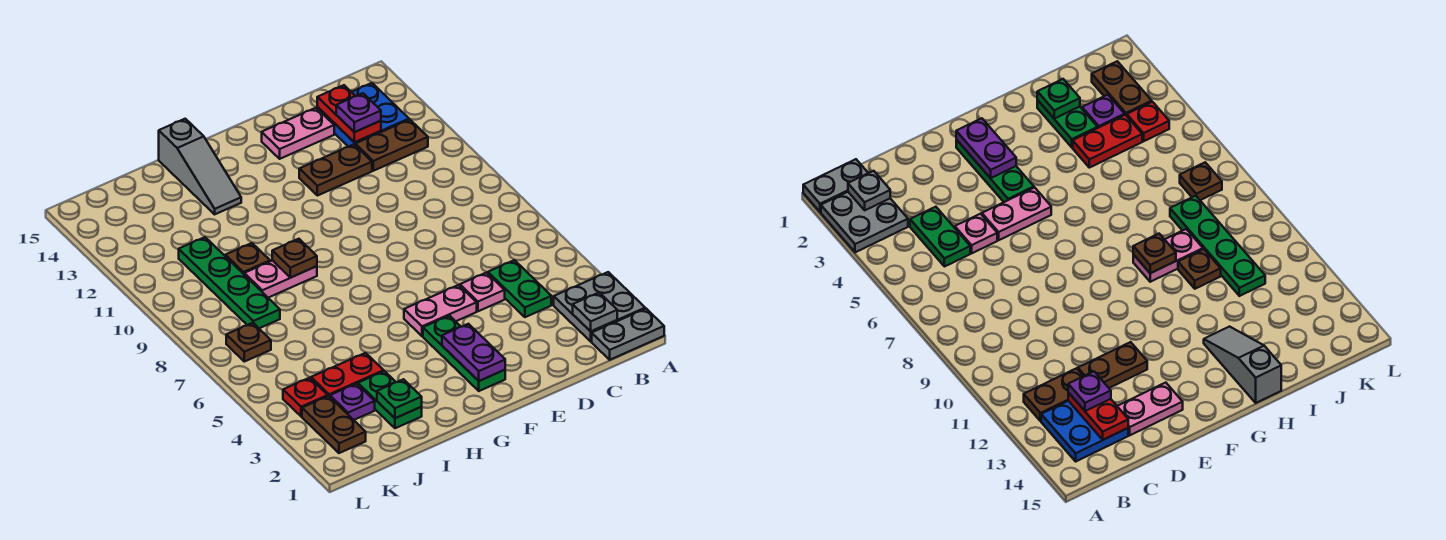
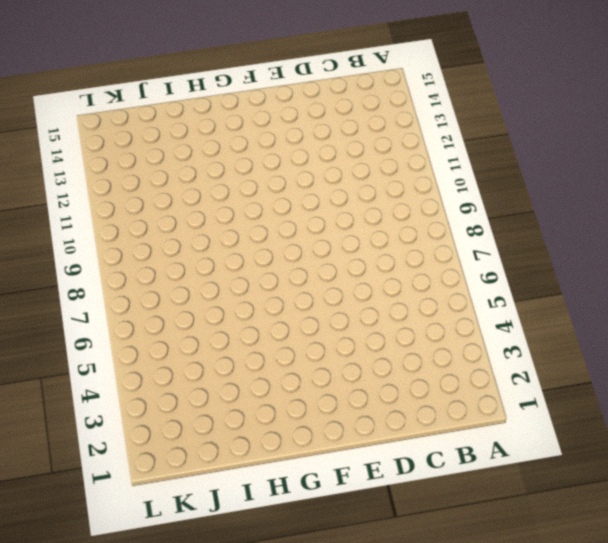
none -> grey plate A1:B1 level 1
none -> grey plate A2:B3 level 1
none -> brown plate B12:C12 level 1

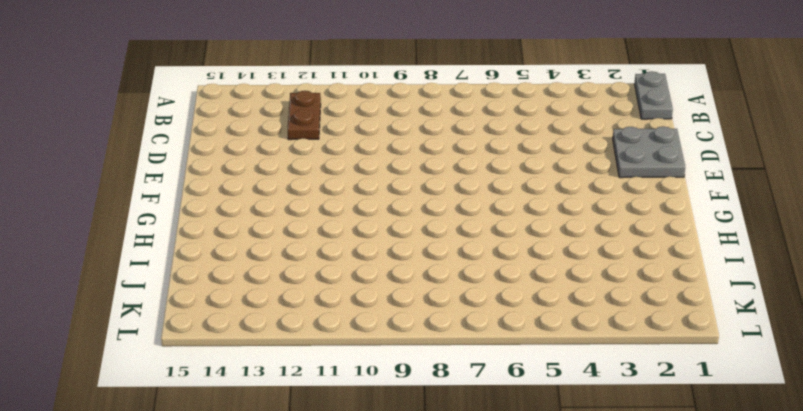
grey plate D1:E2 level 1 -> grey plate A2:B3 level 1
none -> blue plate B13:C14 level 1
none -> green plate C4:C5 level 1
none -> pink plate D5 level 1

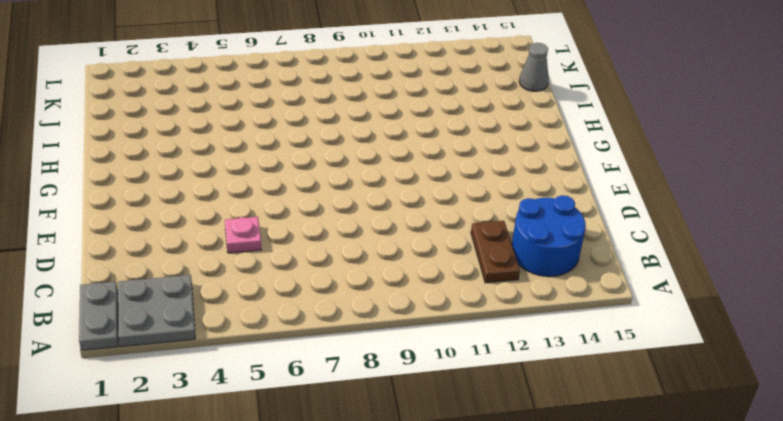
blue round brick B13:C14 level 1 -> blue plate B13:C14 level 1
grey cone J15 level 1 -> none
none -> green plate C4:C5 level 1
none -> brown plate D12:E12 level 1
none -> pink plate D14:E14 level 1

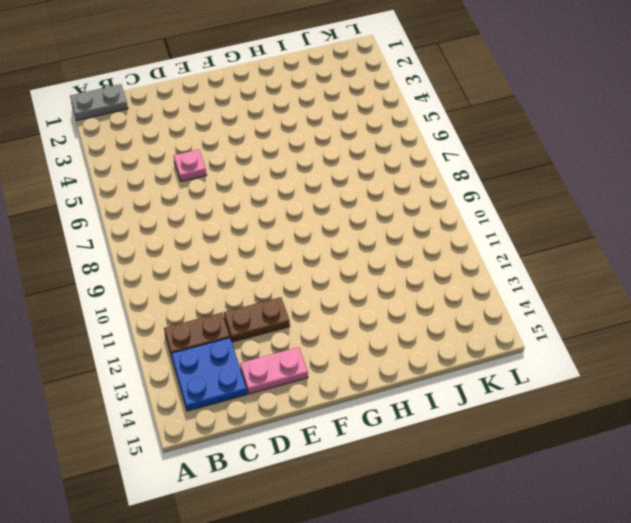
none -> grey plate A2:B3 level 1
none -> green plate C4:C5 level 1
none -> pink plate E5:F5 level 1

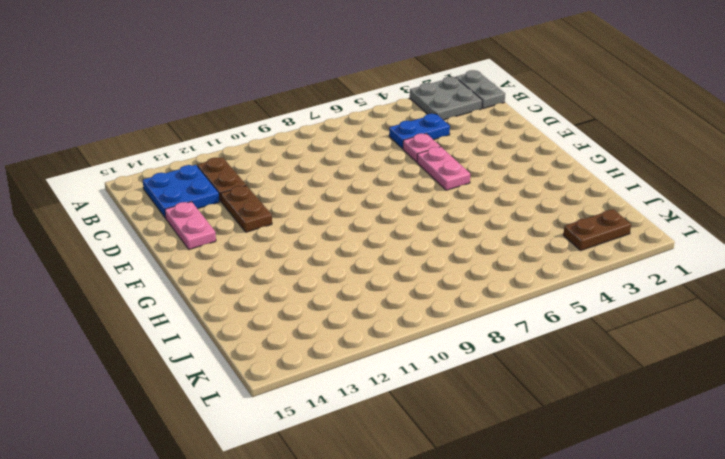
blue plate C4:C5 level 1 -> green plate C4:C5 level 1
none -> green plate F2:F4 level 1
none -> pink plate H9:I9 level 1
none -> grey slope H13:H15 level 1 top 15

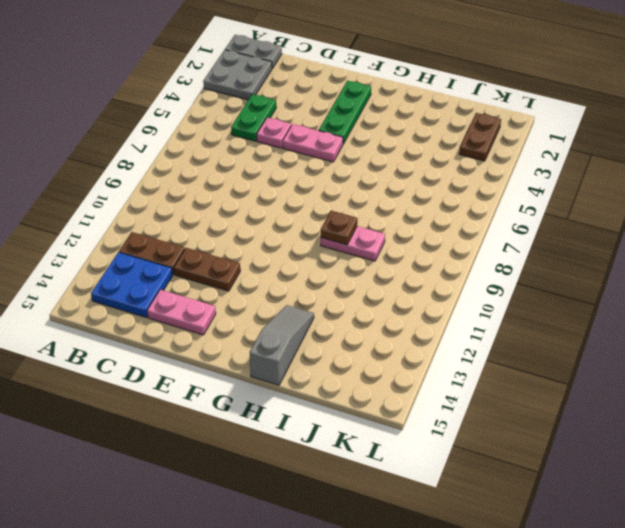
none -> green plate I2:I3 level 1
none -> red plate I4:J4 level 1
none -> brown plate I10 level 1

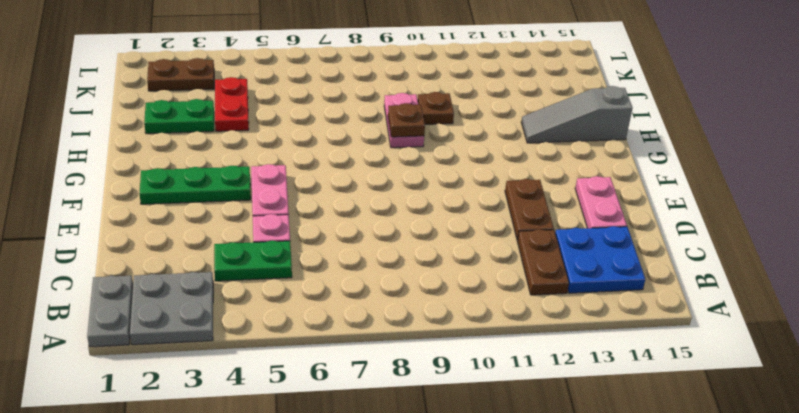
none -> purple plate J3 level 1
none -> green plate J8:J11 level 1
none -> red plate K4 level 1

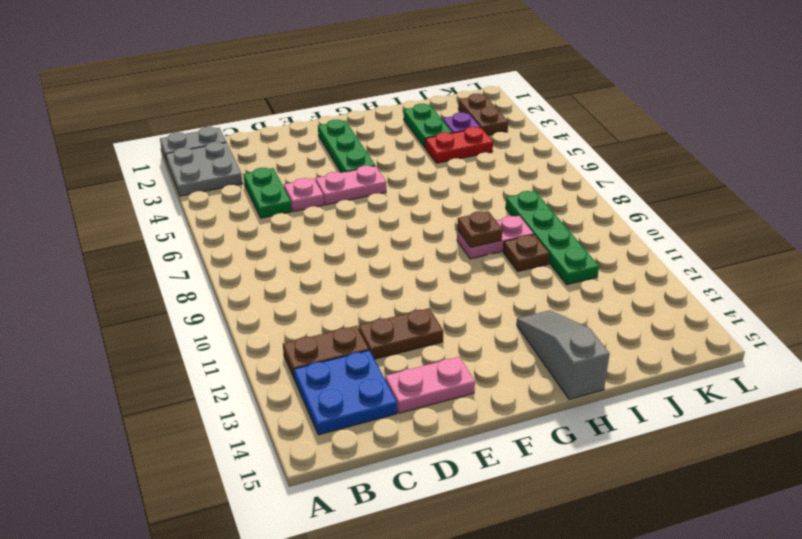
none -> red plate K4 level 1
none -> brown plate K7 level 1
none -> grey plate B2 level 2

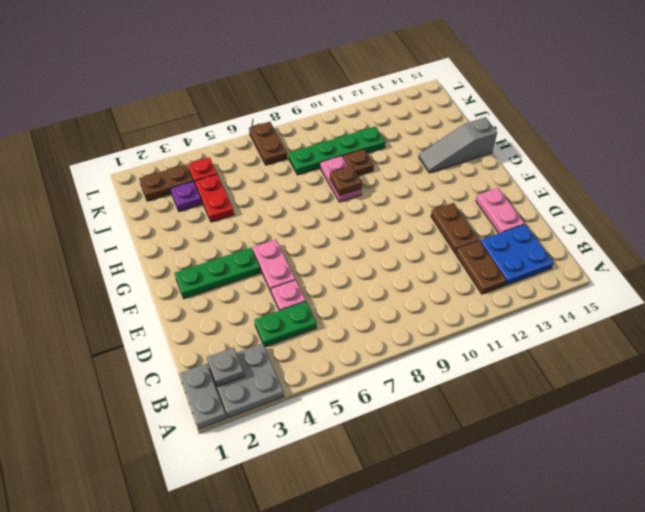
brown plate K7:L7 level 1 -> brown plate K7 level 1
none -> green plate I2:I3 level 1
none -> red plate C13:C14 level 2
none -> purple plate F2:F3 level 2

